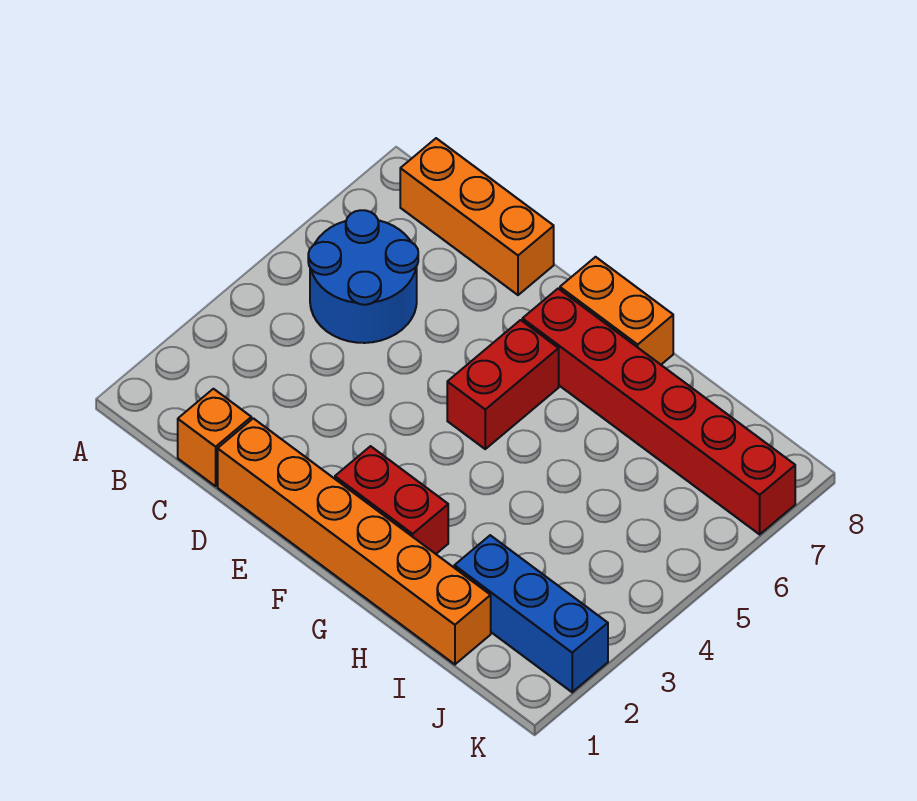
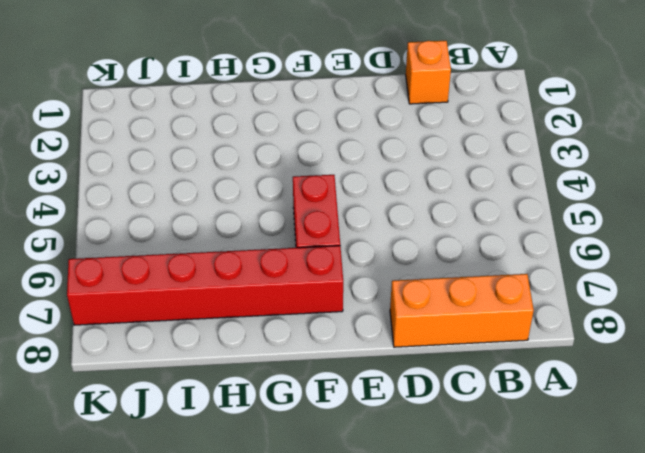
none -> blue round brick B5:C6 level 1
none -> orange brick D1:I1 level 1

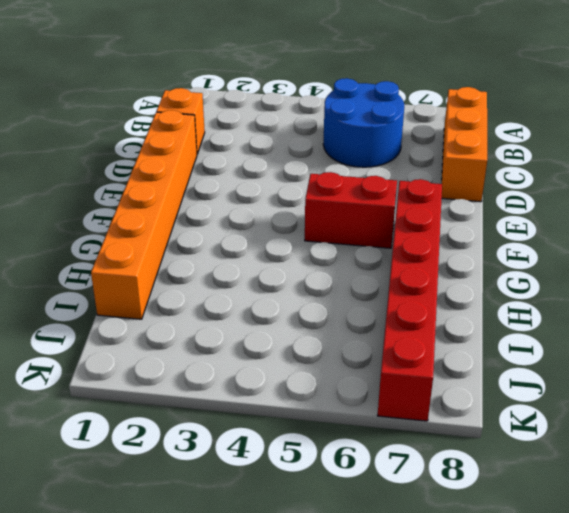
none -> red brick F2:G2 level 1
none -> orange brick F8:G8 level 1

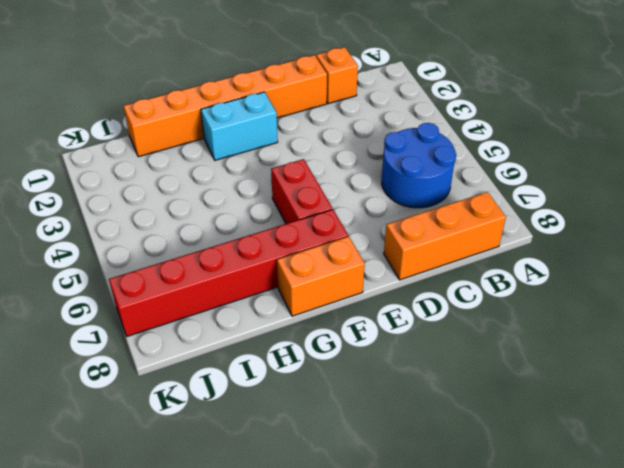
cyan brick F2:G2 level 1 -> red brick F2:G2 level 1
none -> blue brick I2:K2 level 1

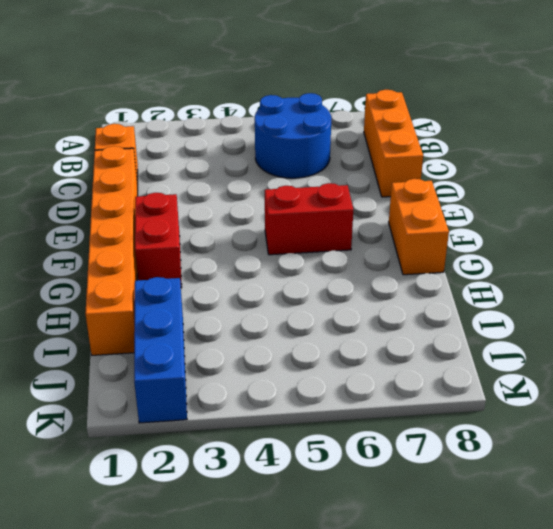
none -> red brick F7:K7 level 1

